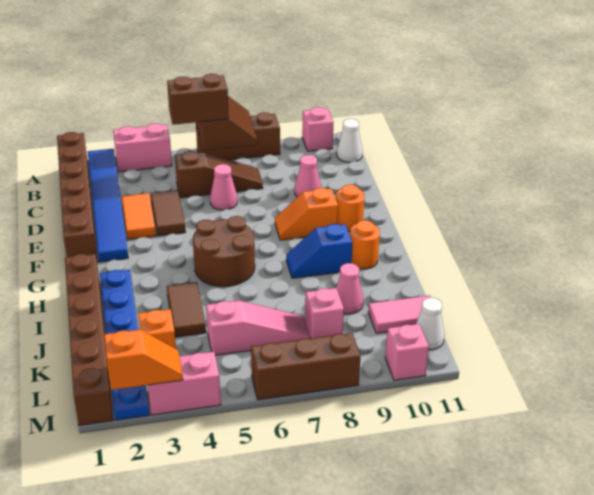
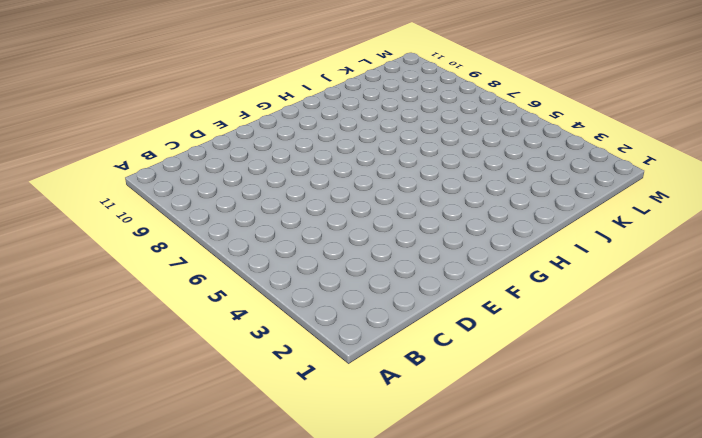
none -> brown brick A1:F1 level 1
none -> blue tile A2:F2 level 1
none -> pink brick A3:A4 level 1
none -> brown brick A6:A8 level 1

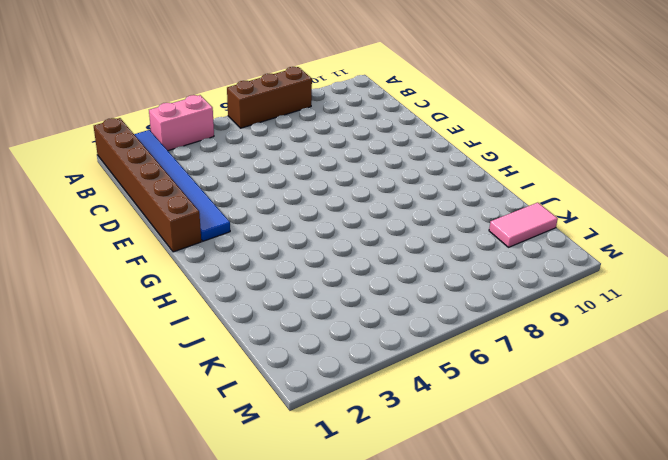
none -> pink brick A10 level 1
none -> white cone B11 level 1
none -> brown slope C5:C7 level 1 top 5
none -> orange tile D3:E3 level 1

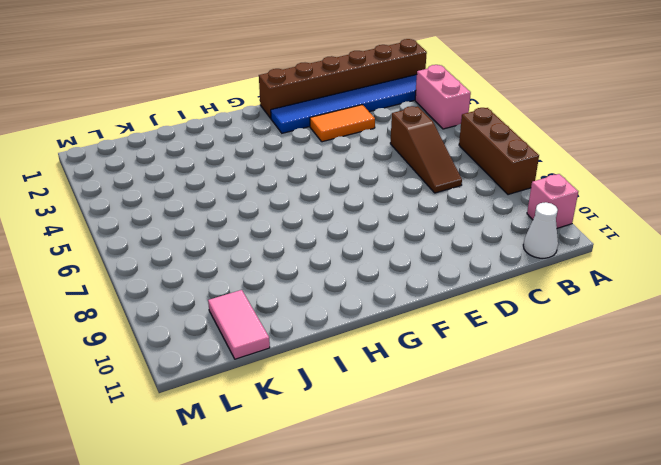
none -> brown tile D4:E4 level 1
none -> pink cone D6 level 1
none -> pink cone D9 level 1
none -> orange slope F8:F9 level 1 top 9

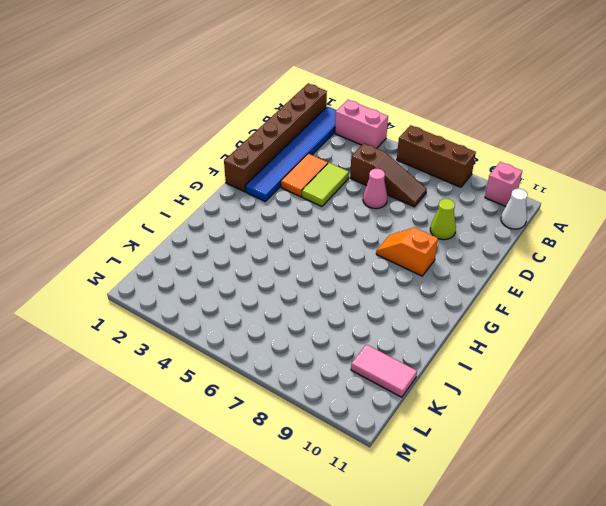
lime tile D4:E4 level 1 -> brown tile D4:E4 level 1
lime cone D9 level 1 -> pink cone D9 level 1
none -> orange round brick F10 level 1
none -> brown round brick G5:H6 level 1
none -> brown brick H1:M1 level 1
none -> blue plate H2:M2 level 1

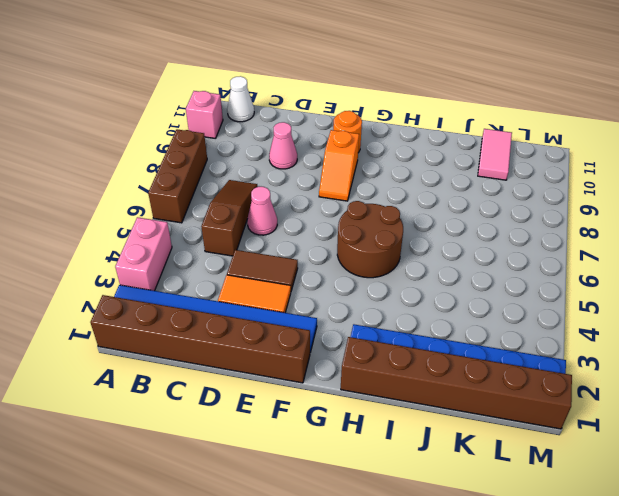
none -> blue slope H8:H9 level 1 top 9
none -> orange round brick H10 level 1
none -> brown tile I4:J4 level 1
none -> pink cone J9 level 1

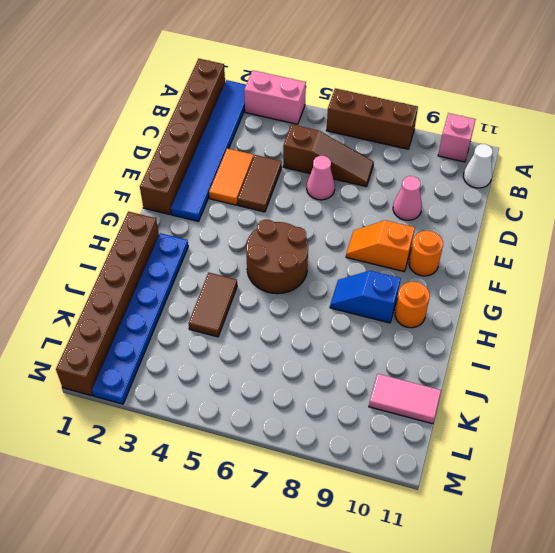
none -> pink cone J9 level 1
none -> orange brick K3 level 1
none -> pink slope K5:K7 level 1 top 5
none -> pink brick K8 level 1

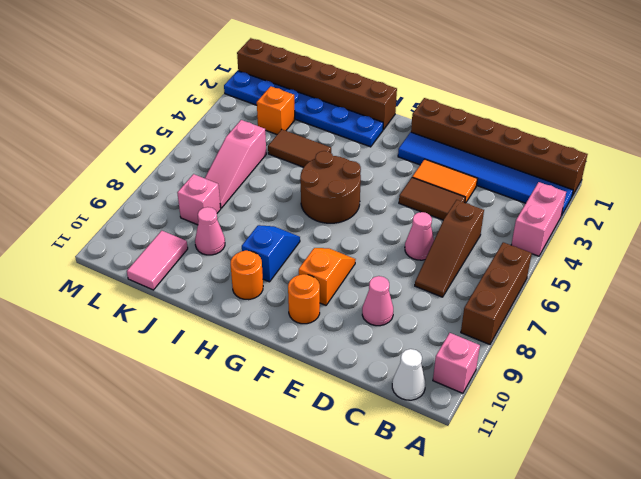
none -> white cone L11 level 1
none -> pink brick M3:M4 level 1
none -> brown brick M6:M8 level 1
none -> pink brick M10 level 1

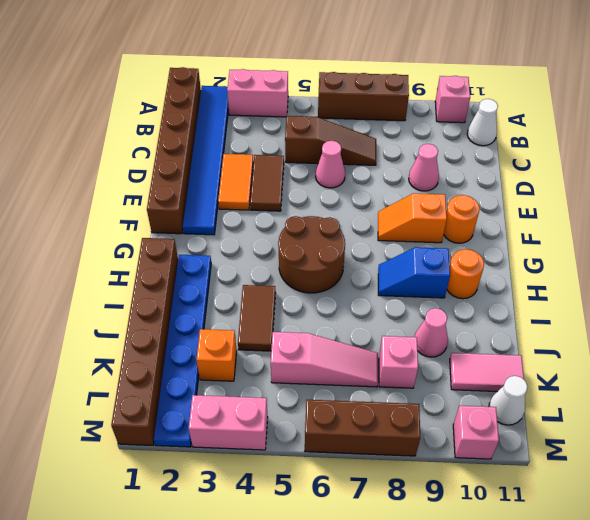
none -> brown slope A6:B7 level 2 top 6
none -> orange slope M2:M3 level 2 top 2
none -> brown brick B5:B6 level 3

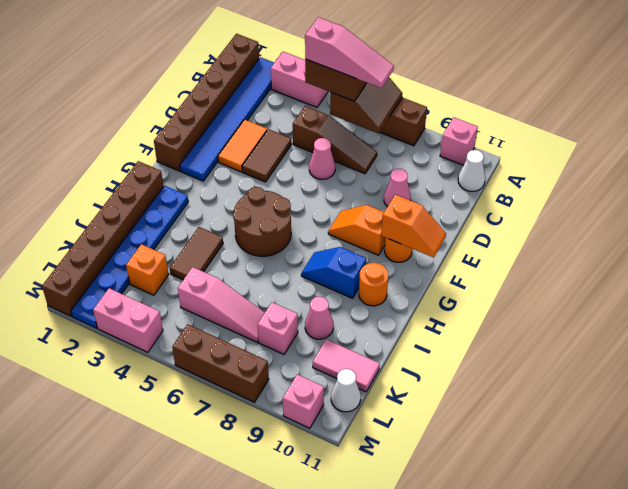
pink slope B5:B7 level 4 top 5 -> none
orange slope F10:F11 level 2 top 10 -> orange slope M2:M3 level 2 top 2

